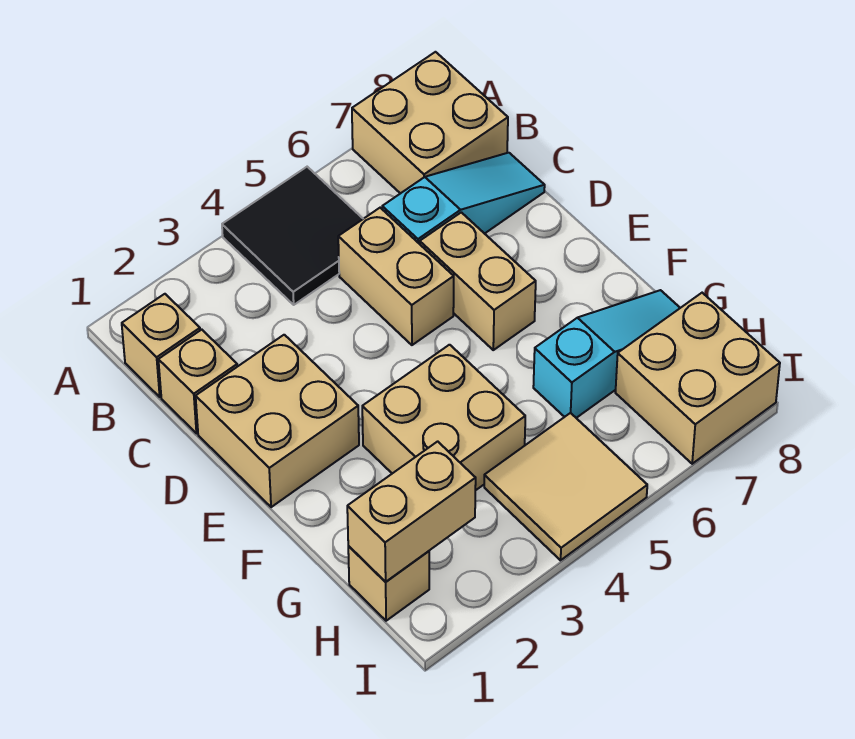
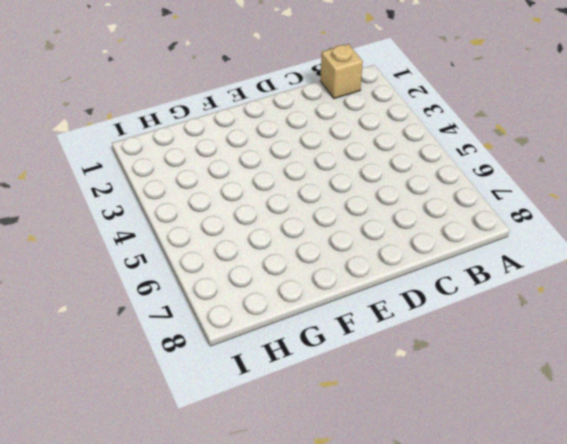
none -> black tile A4:B5 level 1
none -> tan brick A7:B8 level 1
none -> tan brick C1 level 1

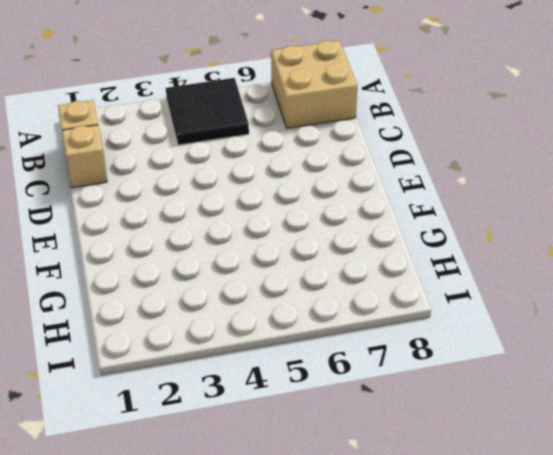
none -> tan brick C5:D5 level 1
none -> cyan slope C6:C8 level 1 top 6
none -> tan brick D1:E2 level 1

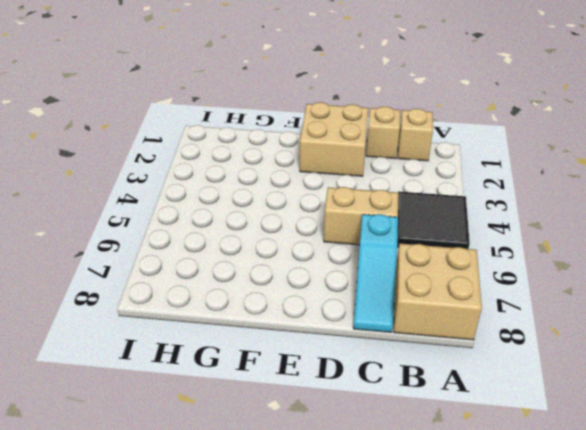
none -> tan brick D6:E6 level 1
none -> tan brick F3:G4 level 1
none -> cyan slope G6:G8 level 1 top 6

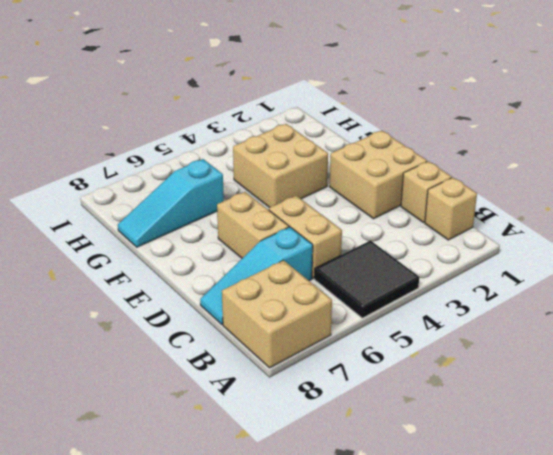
none -> tan brick H1 level 1
none -> tan tile H4:I5 level 1
none -> tan brick H7:I8 level 1

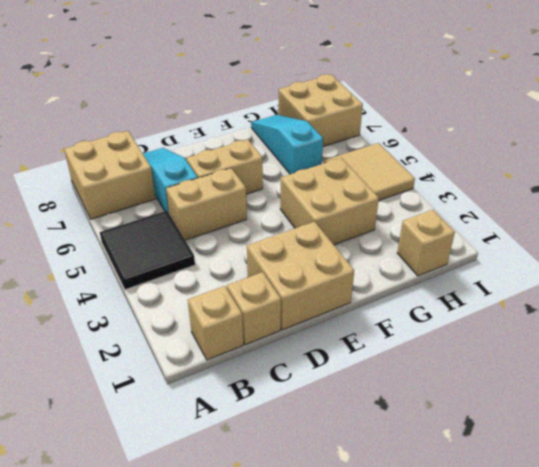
none -> tan brick H1:H2 level 2

